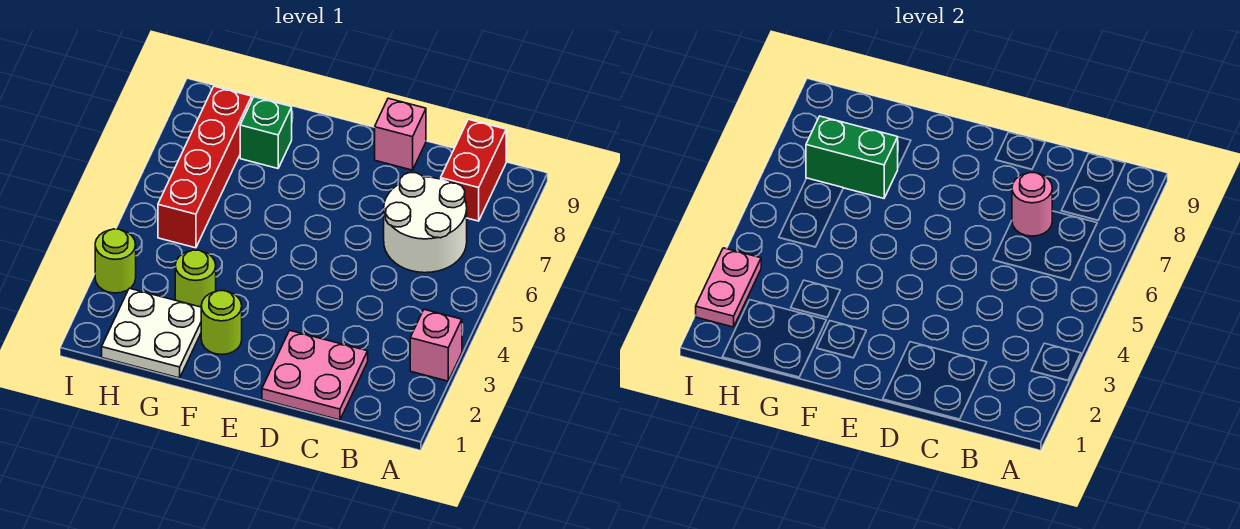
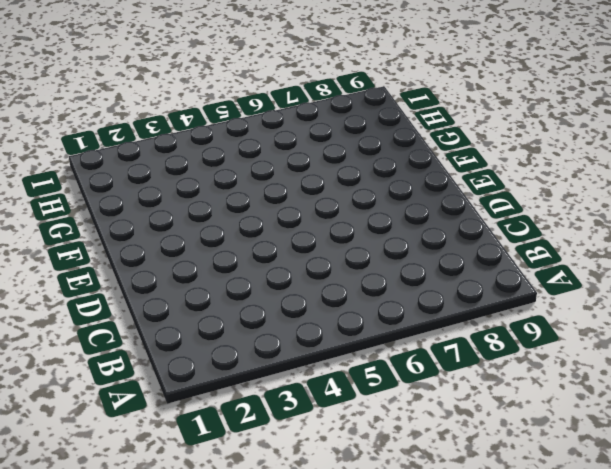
none -> pink brick A3 level 1
none -> white round brick B6:C7 level 1
none -> red brick B8:B9 level 1

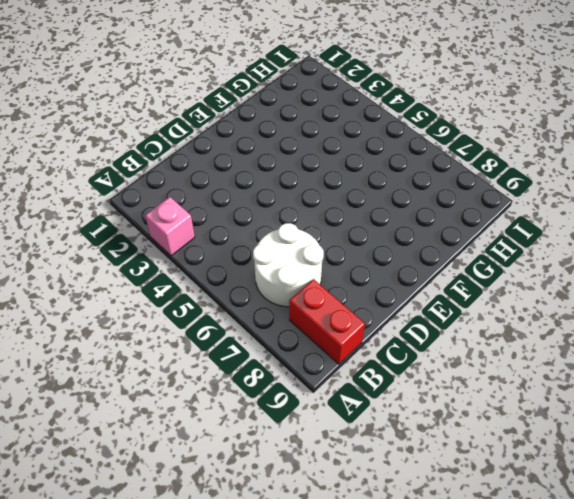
none -> pink plate C1:D2 level 1
none -> pink brick D9 level 1
none -> lime round brick F2 level 1

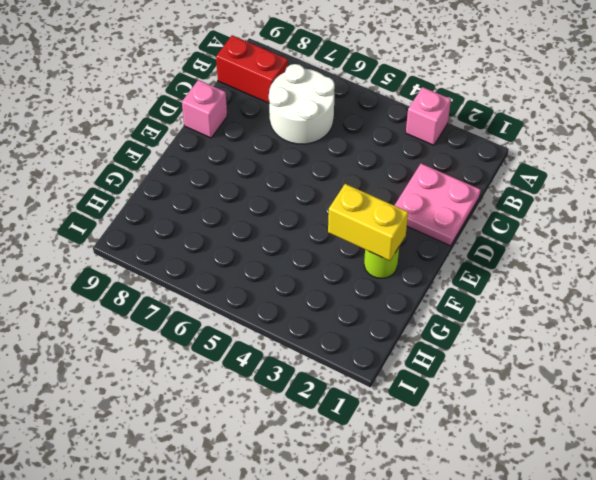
yellow brick F2:F3 level 2 -> none
none -> white plate G1:H2 level 1
none -> lime round brick G3 level 1
none -> green brick G8 level 1

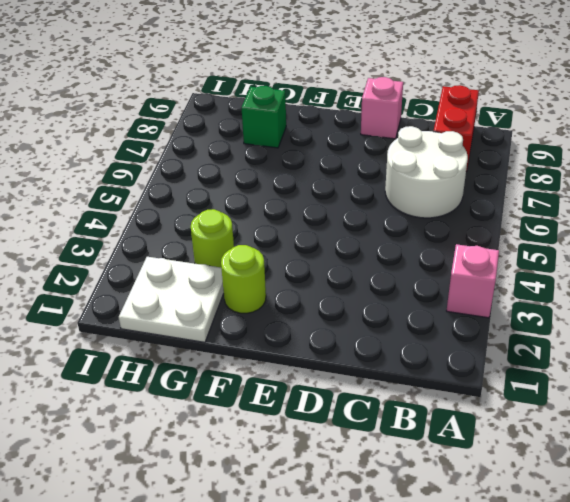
none -> pink plate C1:D2 level 1
none -> red brick H5:H8 level 1
none -> lime round brick I3 level 1

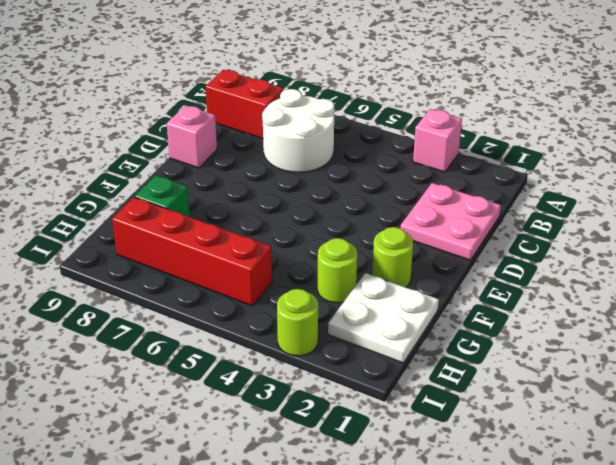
none -> pink round brick C7 level 2
none -> green brick G7:H7 level 2
none -> pink plate I2:I3 level 2

